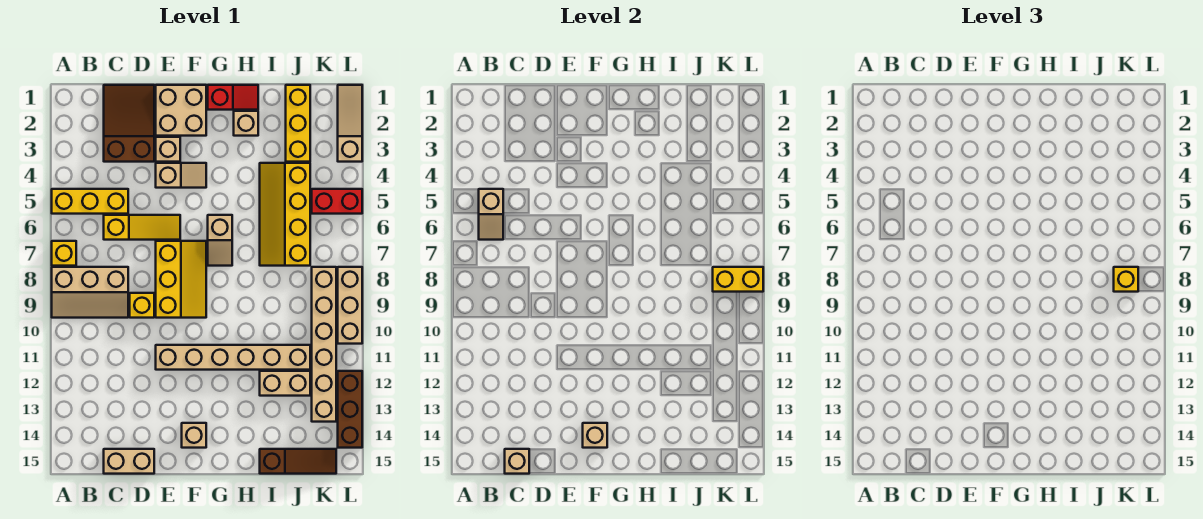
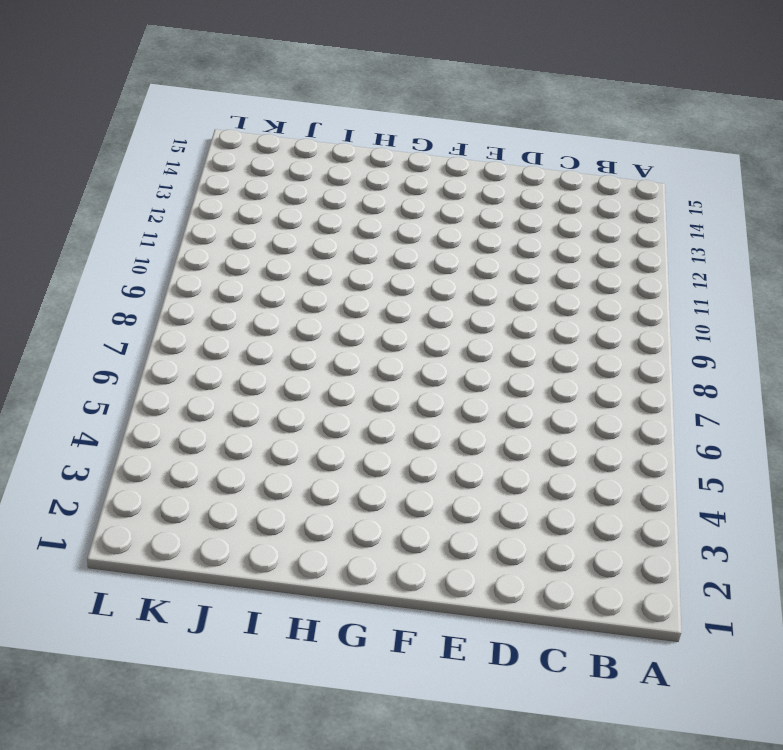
none -> yellow brick A5:C5 level 1
none -> yellow brick A7 level 1
none -> tan slope A8:C9 level 1 top 8
none -> brown slope C1:D3 level 1 top 3

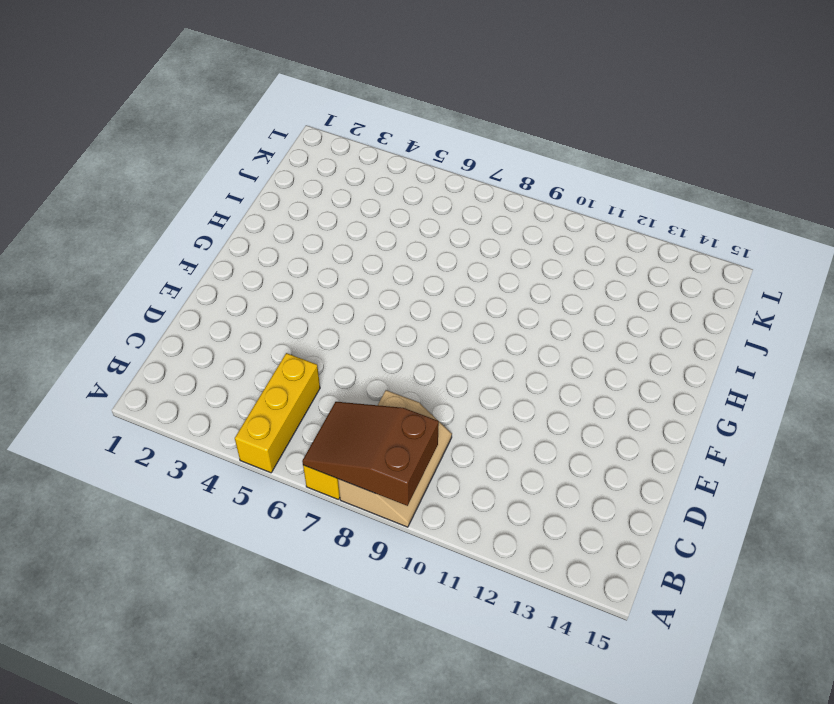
brown slope A7:B9 level 2 top 9 -> brown slope C1:D3 level 1 top 3
none -> yellow slope C6:E6 level 1 top C
none -> tan brick C15:D15 level 1
none -> yellow brick D9 level 1
none -> tan brick E1:F2 level 1

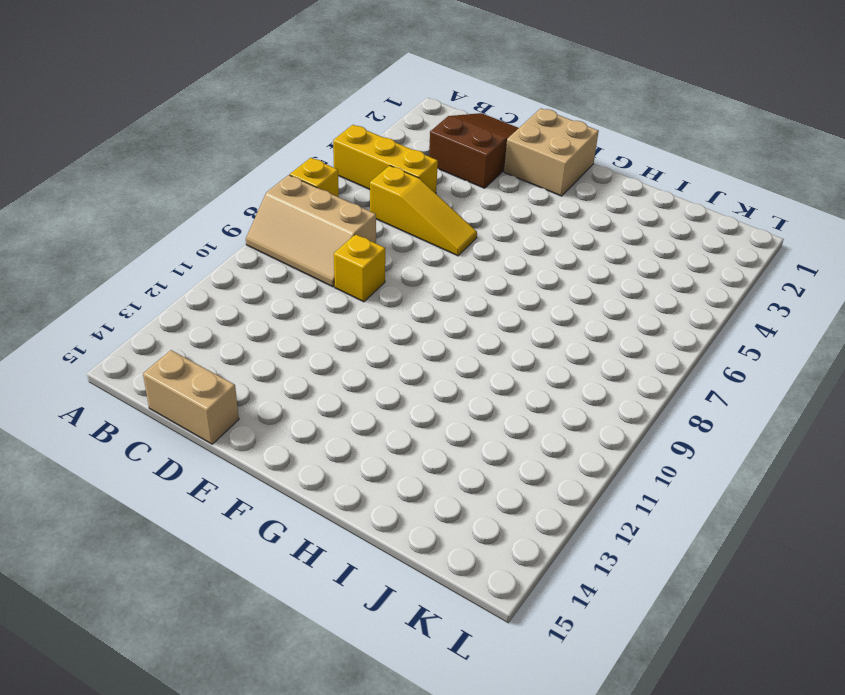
none -> tan brick E3 level 1
none -> tan slope E4:F4 level 1 top E
none -> yellow slope E7:F9 level 1 top E
none -> tan brick E11:J11 level 1

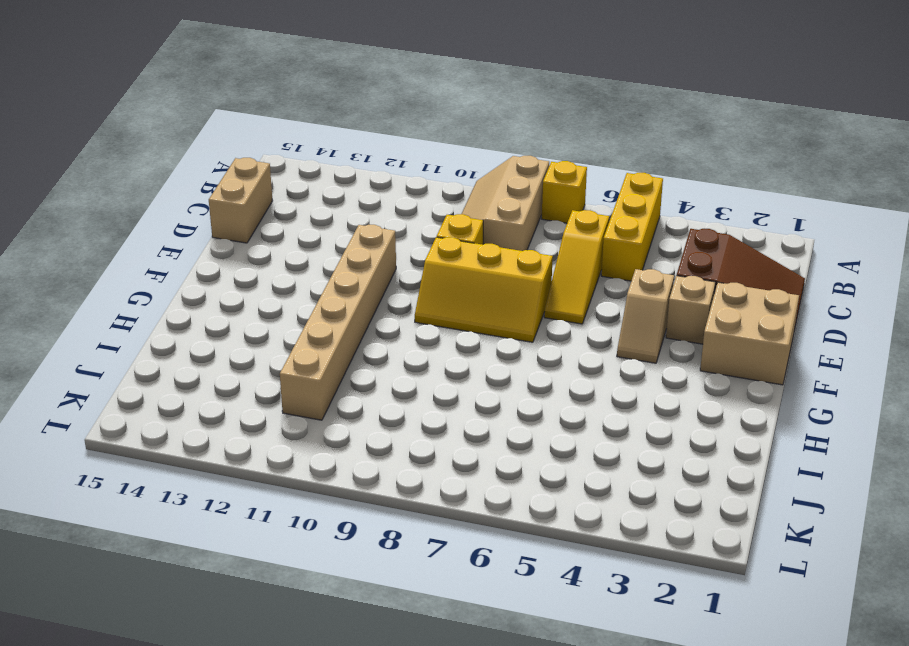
none -> tan brick F14 level 1
none -> red slope G1:H1 level 1 top G
none -> tan slope G6:G7 level 1 top 6
none -> tan brick H2 level 1

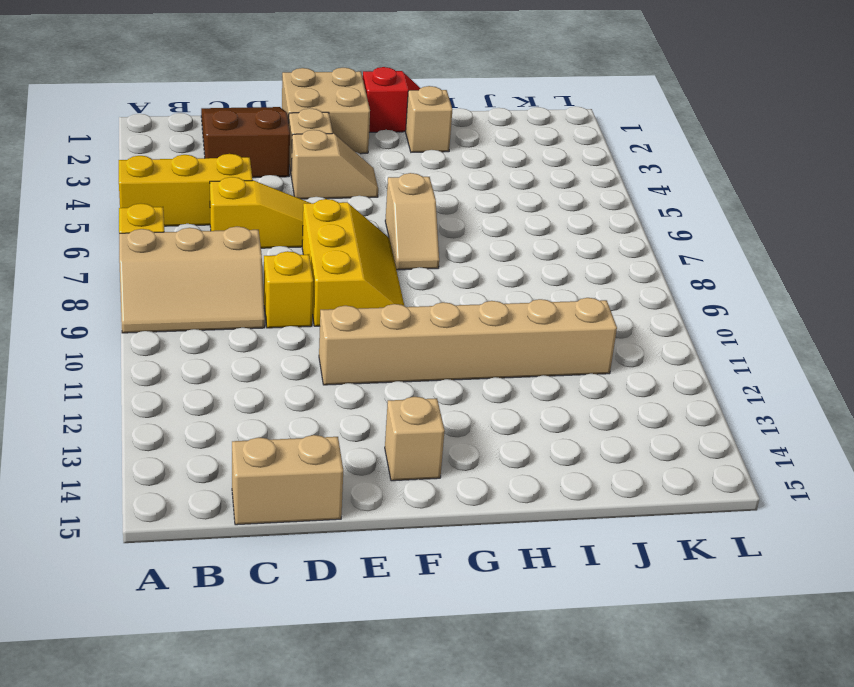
none -> yellow slope I4:J7 level 1 top J
none -> tan brick I12:J12 level 1
none -> brown slope I15:K15 level 1 top I
none -> yellow brick J1:J3 level 1

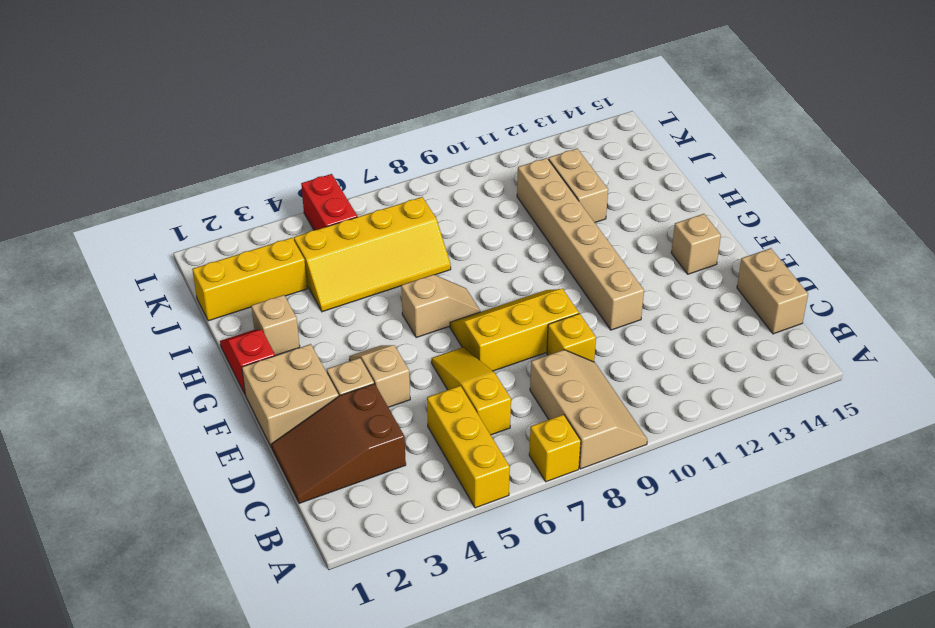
none -> brown slope I15:K15 level 1 top I
none -> tan brick K8:K13 level 1
none -> tan slope L1:L3 level 1 top 3
none -> tan brick L8:L10 level 1

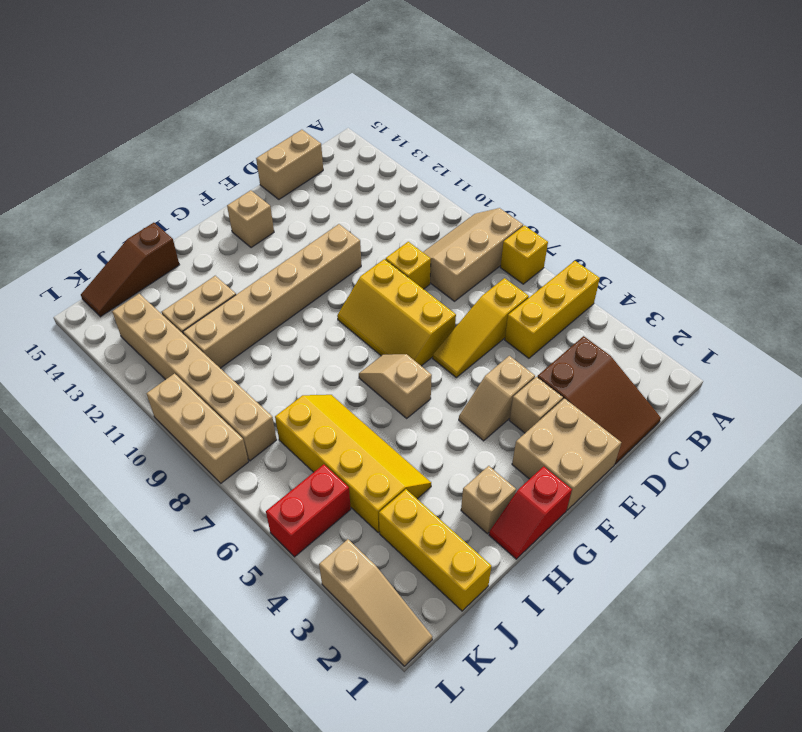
none -> brown brick L12:L14 level 1
none -> tan slope B5:B6 level 2 top 5
none -> tan brick C15 level 2
none -> tan brick F14 level 2

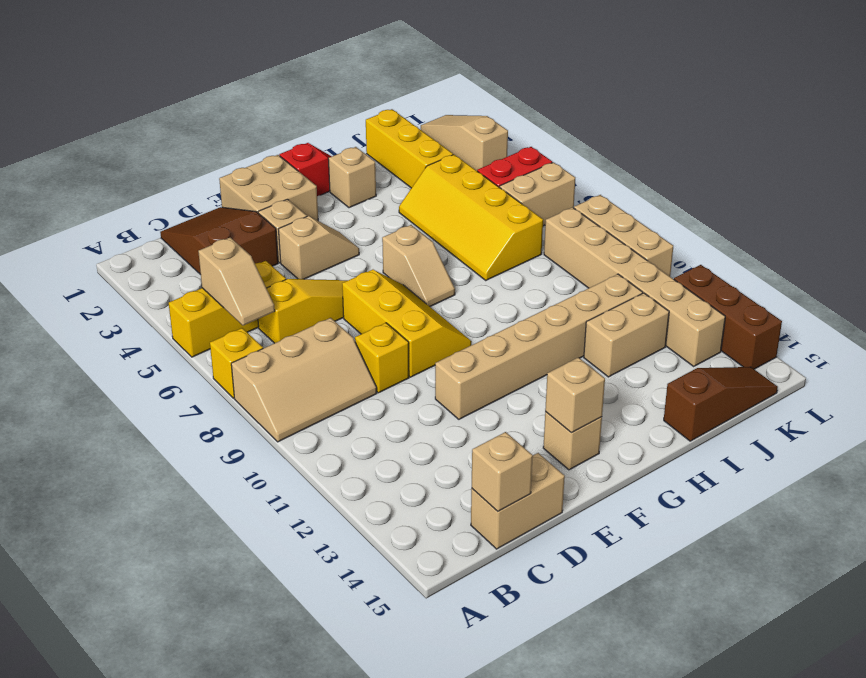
tan brick K6:L6 level 1 -> none
none -> yellow brick K8:L8 level 2
none -> yellow brick K8 level 3

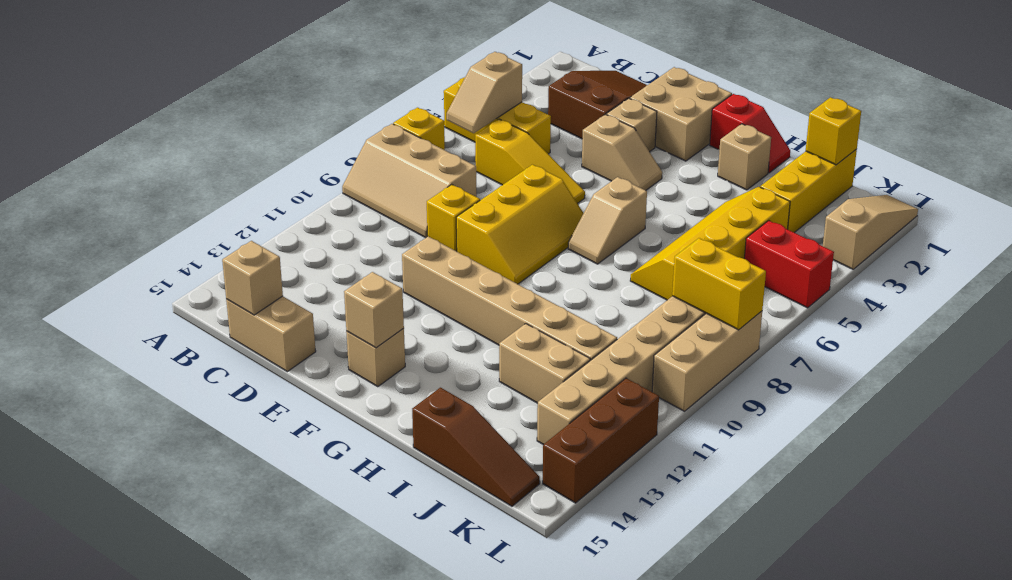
yellow brick J1 level 2 -> yellow brick K8 level 3

